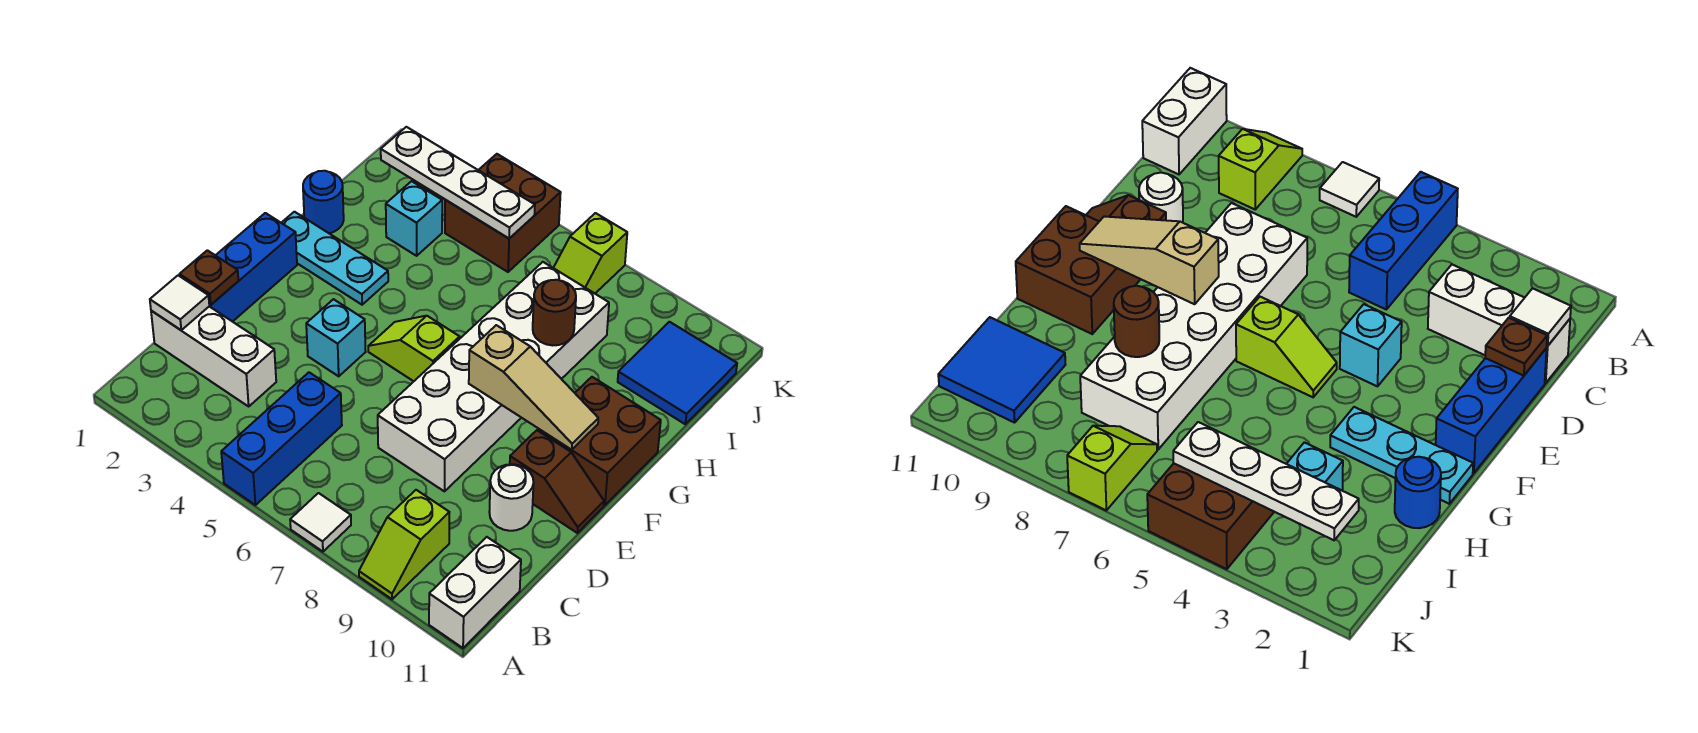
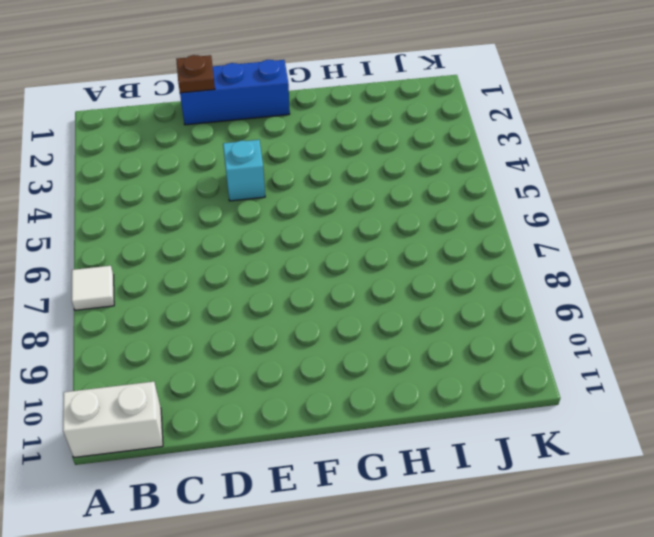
none -> blue brick A5:C5 level 1
none -> lime slope A9:B9 level 1 top B
none -> white brick C1:C3 level 1

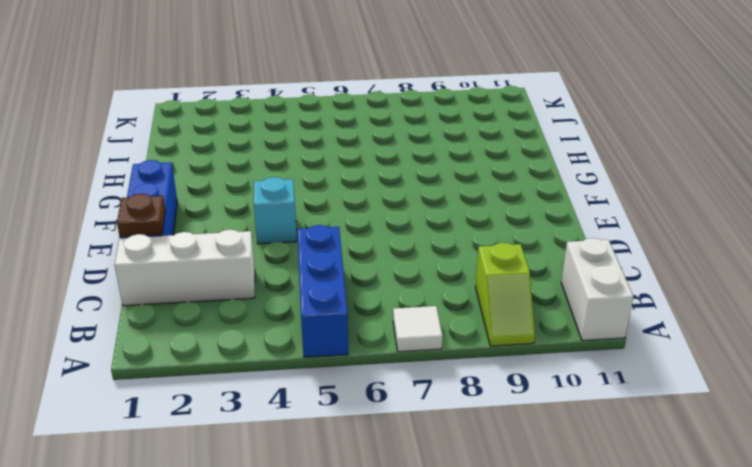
none -> white brick D7:I8 level 1
none -> white round brick D10 level 1
none -> brown slope E10:E11 level 1 top 10

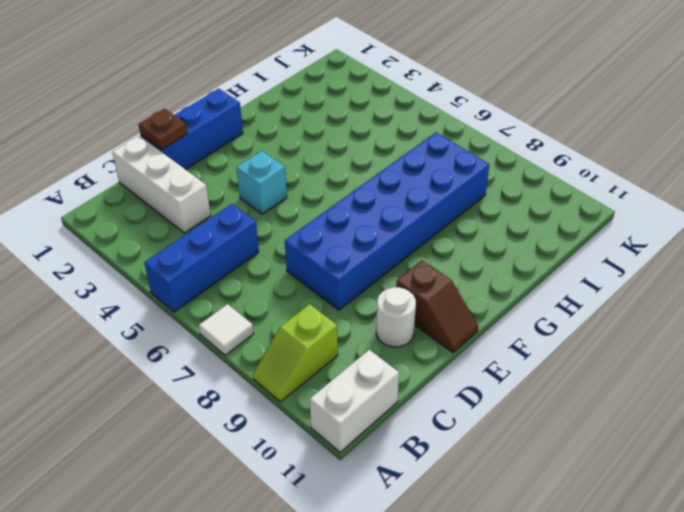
blue brick D7:I8 level 1 -> white brick D7:I8 level 1
none -> lime slope F5:F6 level 1 top 6
none -> brown brick F10:G11 level 1
none -> cyan plate G1:G3 level 1

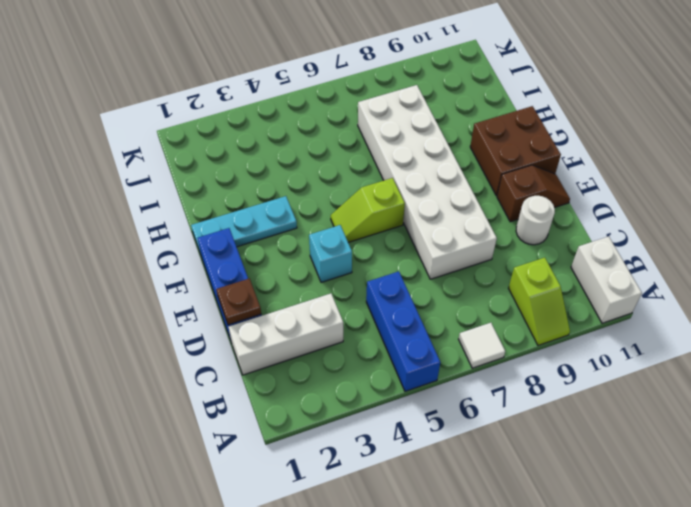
none -> blue round brick H1 level 1
none -> cyan brick I3 level 1
none -> blue tile I10:J11 level 1

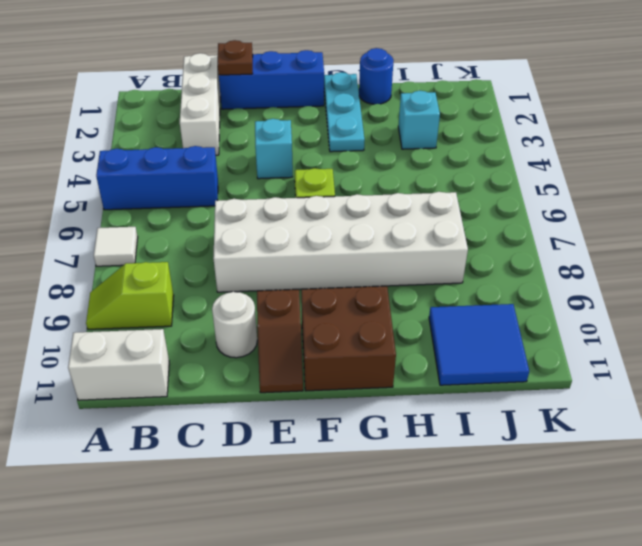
none -> brown brick J4:K5 level 1
none -> lime slope J7:K7 level 1 top K
none -> white tile C1 level 2

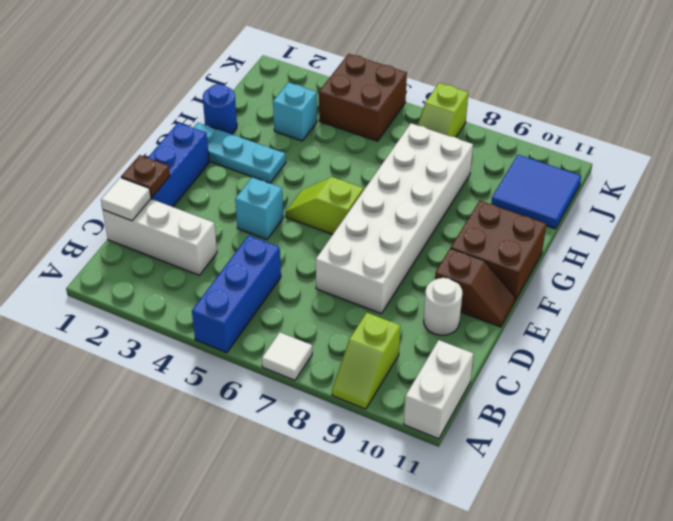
none -> tan slope F8:F10 level 2 top 8
none -> brown round brick H8 level 2
none -> white plate J2:J5 level 2

